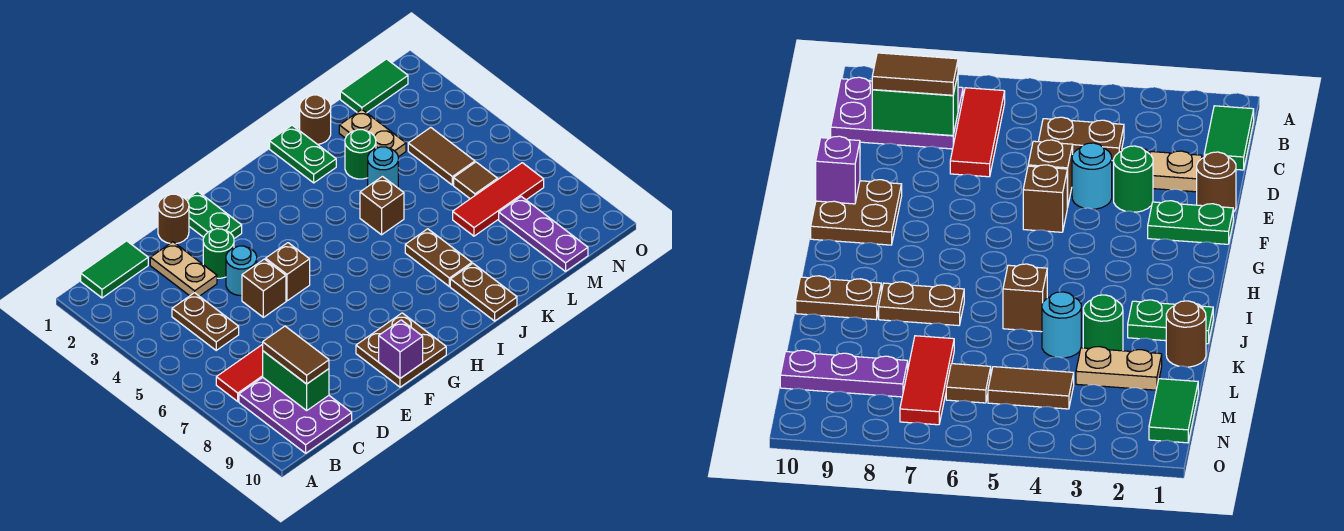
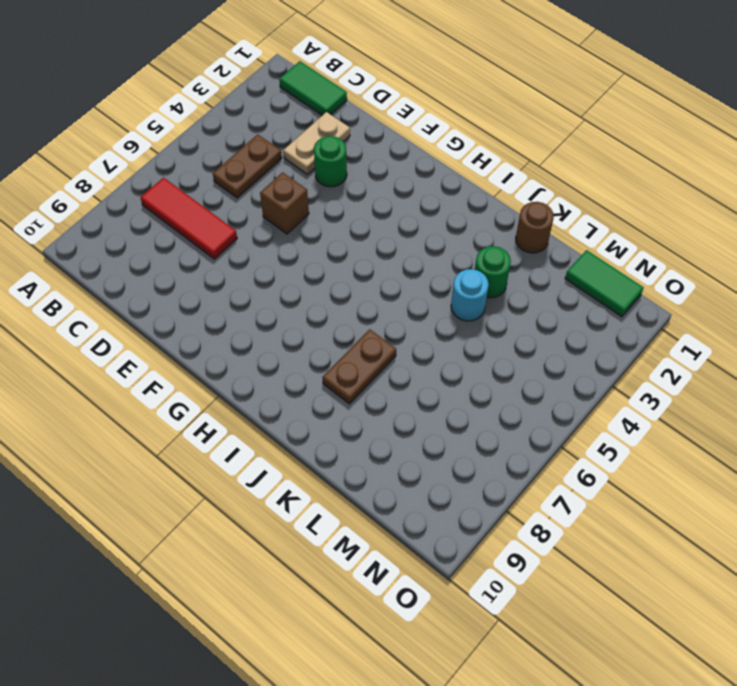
none -> purple plate B8:C10 level 1
none -> brown round brick E1 level 1
none -> cyan round brick E4 level 1

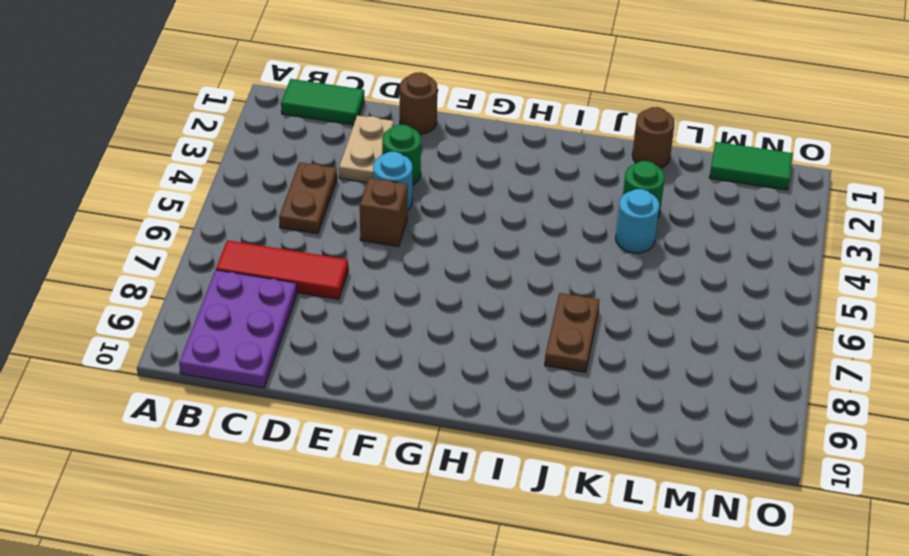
none -> green plate F1:F2 level 1
none -> brown brick F5 level 1
none -> brown plate F9:G10 level 1

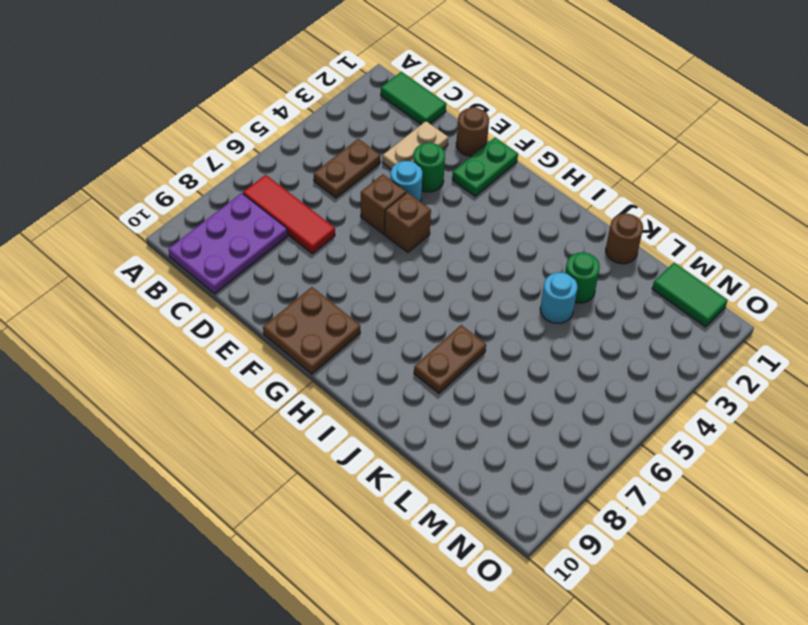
none -> green plate J1:J2 level 1
none -> brown brick J5 level 1
none -> brown plate J9:J10 level 1

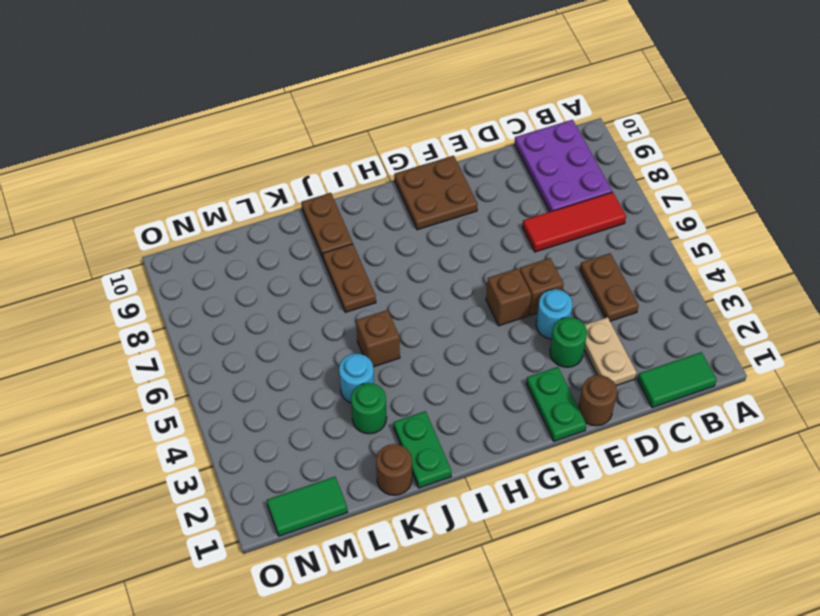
none -> tan plate L2:L3 level 1
none -> red tile L7:N7 level 1
none -> brown tile M4:M5 level 1

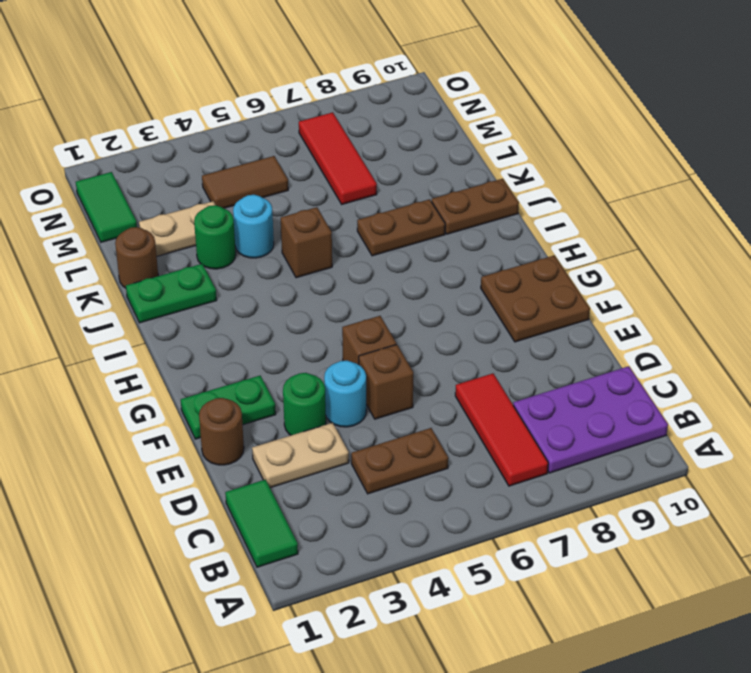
none -> brown tile M6 level 1
none -> purple plate M8:M10 level 1
none -> green brick C8:C9 level 2

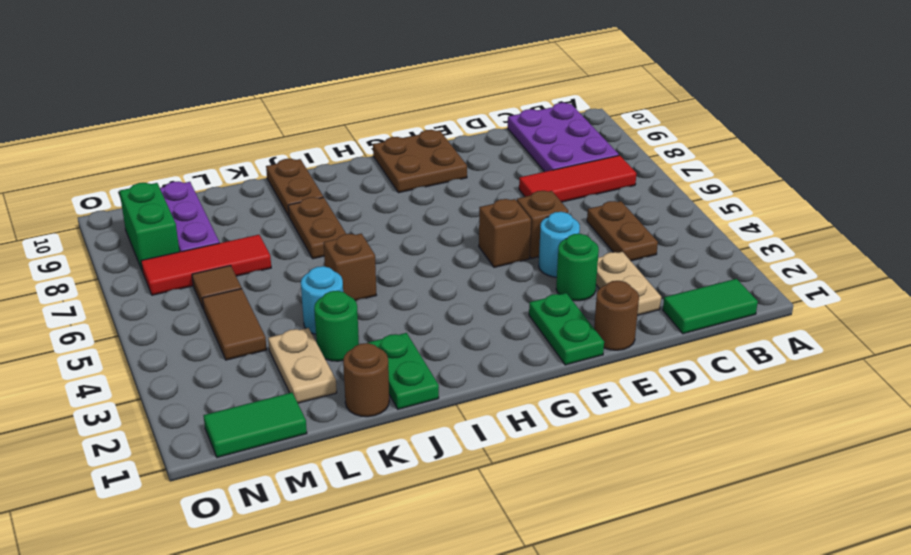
green brick N8:N9 level 1 -> green brick C8:C9 level 2
none -> purple brick F10 level 2
none -> brown tile C8:C9 level 3

